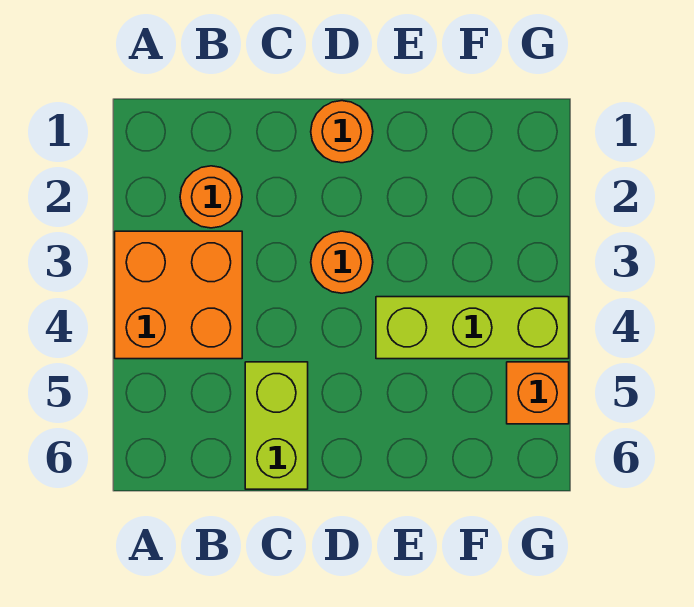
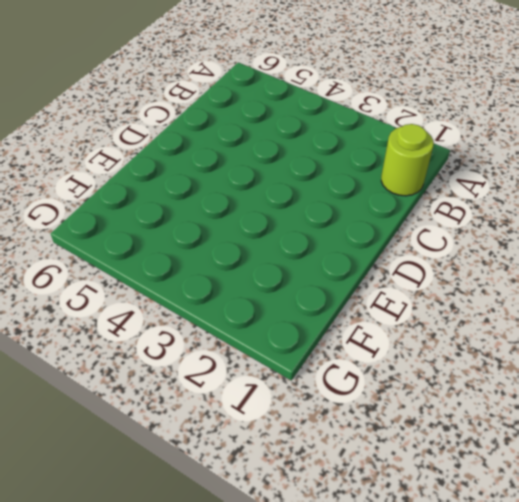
lime round brick B1 level 1 -> none
none -> orange brick A3:B4 level 1
none -> orange round brick B2 level 1

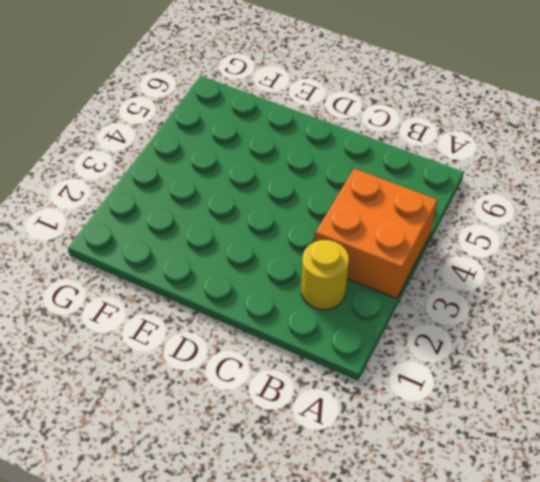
yellow round brick B2 level 1 -> orange round brick B2 level 1
none -> lime brick C5:C6 level 1
none -> orange round brick D1 level 1

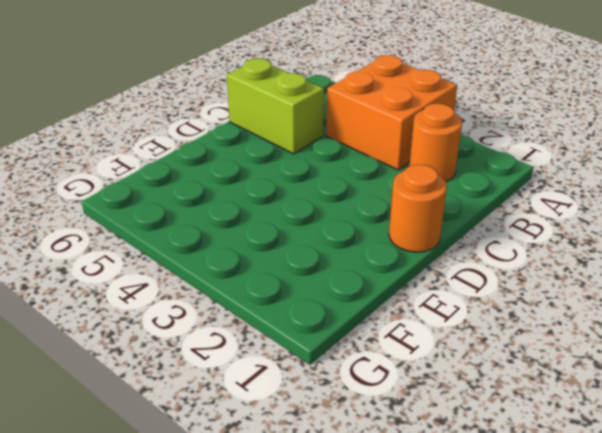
none -> orange round brick D3 level 1
none -> lime brick E4:G4 level 1

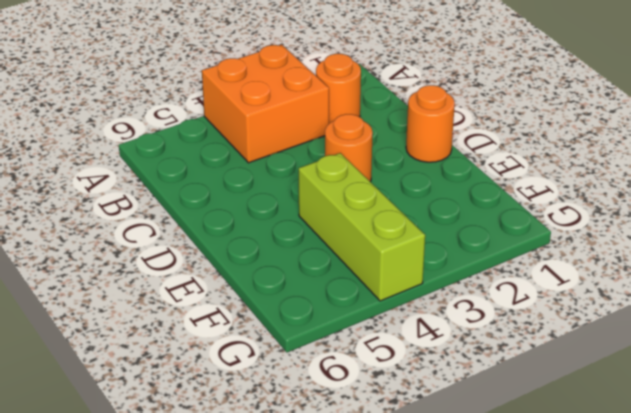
none -> lime brick C5:C6 level 1
none -> orange brick G5 level 1

